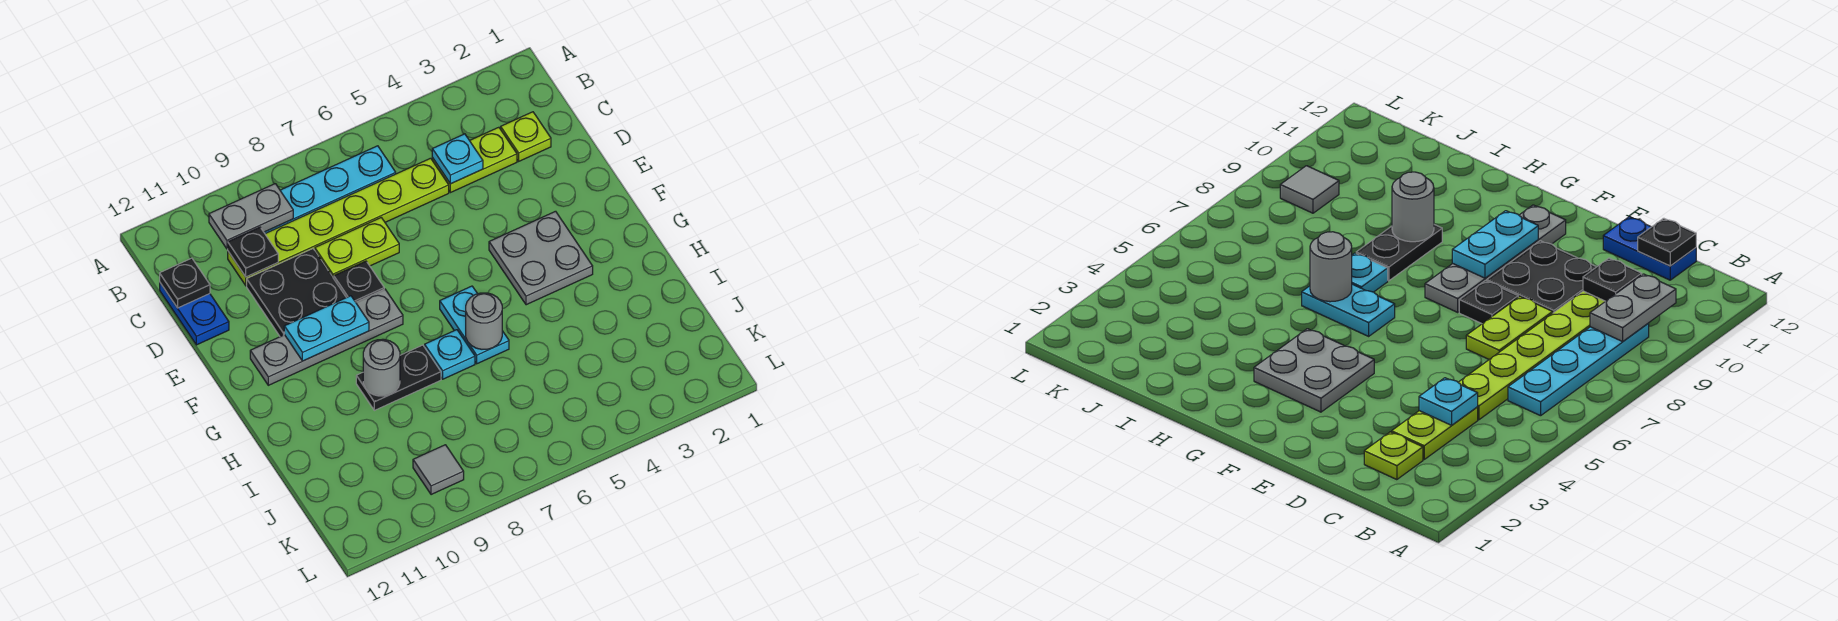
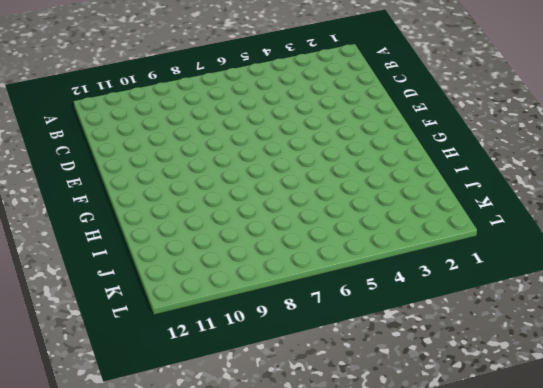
none -> cyan plate B6:B9 level 1
none -> lime plate C2 level 1
none -> lime plate C3:C4 level 1

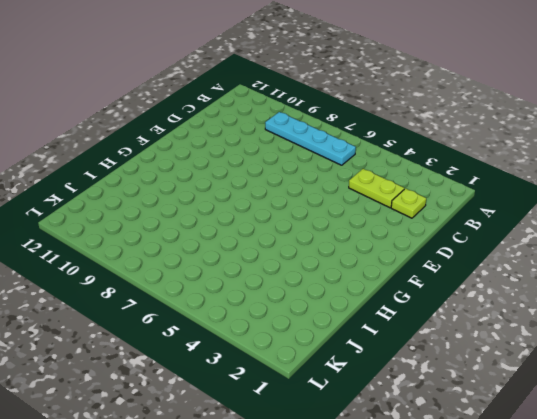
none -> lime plate C5:C10 level 1
none -> blue plate C12:D12 level 1
none -> lime plate D7:D8 level 1

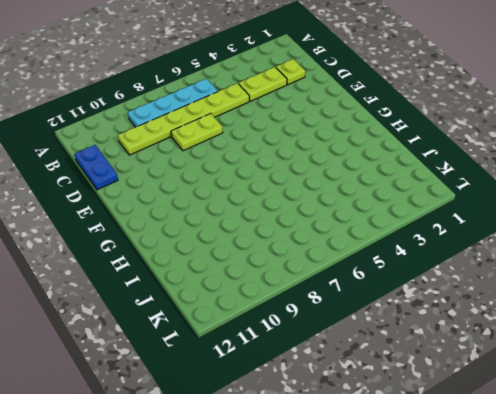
none -> black plate D9:E10 level 1
none -> black plate E8 level 1
none -> grey plate F3:G4 level 1

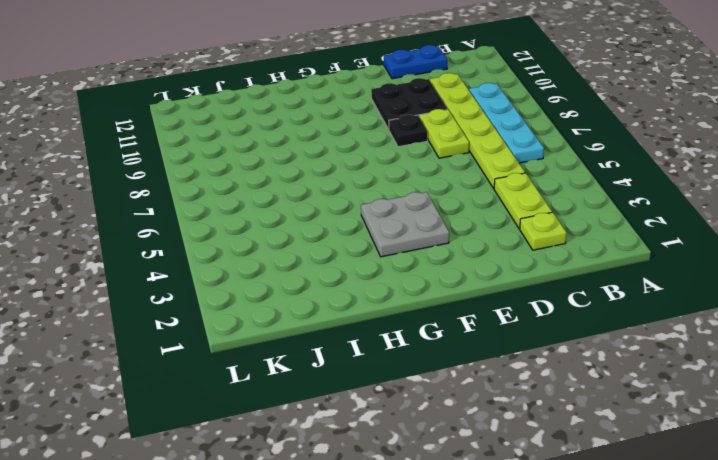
none -> grey plate F8:F11 level 1
none -> cyan plate G6:H6 level 1
none -> cyan plate H7 level 1

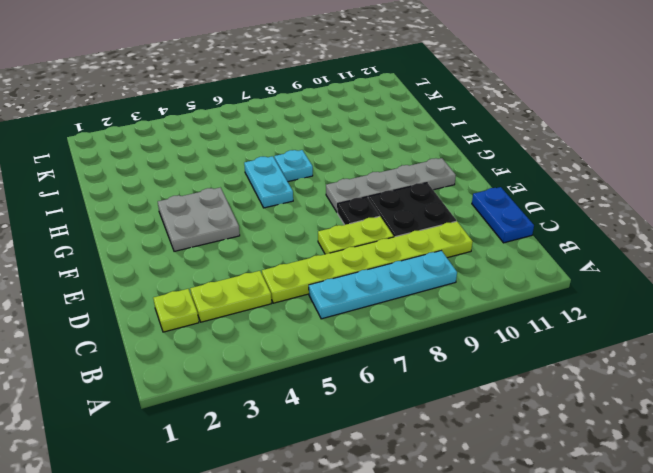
none -> black plate H8:H9 level 1
none -> grey tile K9 level 1
none -> grey plate B9:B10 level 2

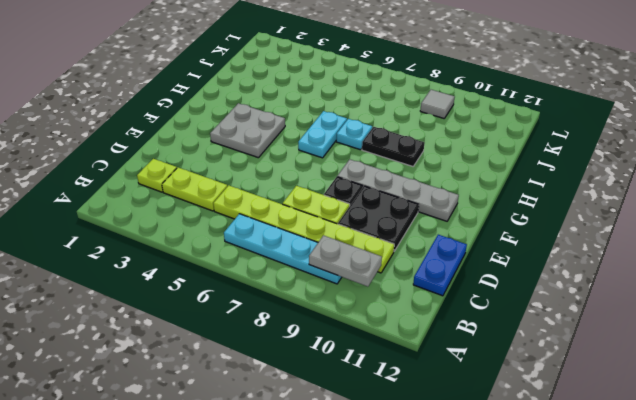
none -> cyan plate C4 level 2
none -> black plate C10 level 2
none -> black plate C12 level 2

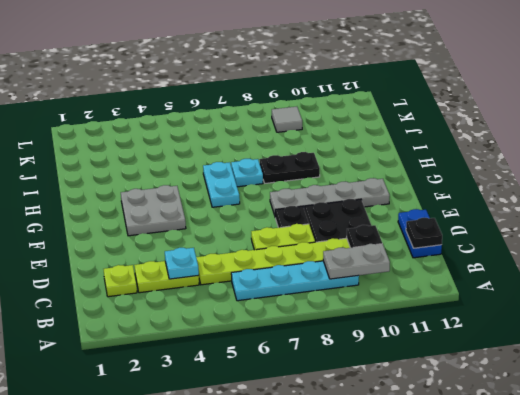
none -> cyan plate F9:F10 level 2
none -> grey round brick H6 level 2
none -> grey round brick H9 level 2

